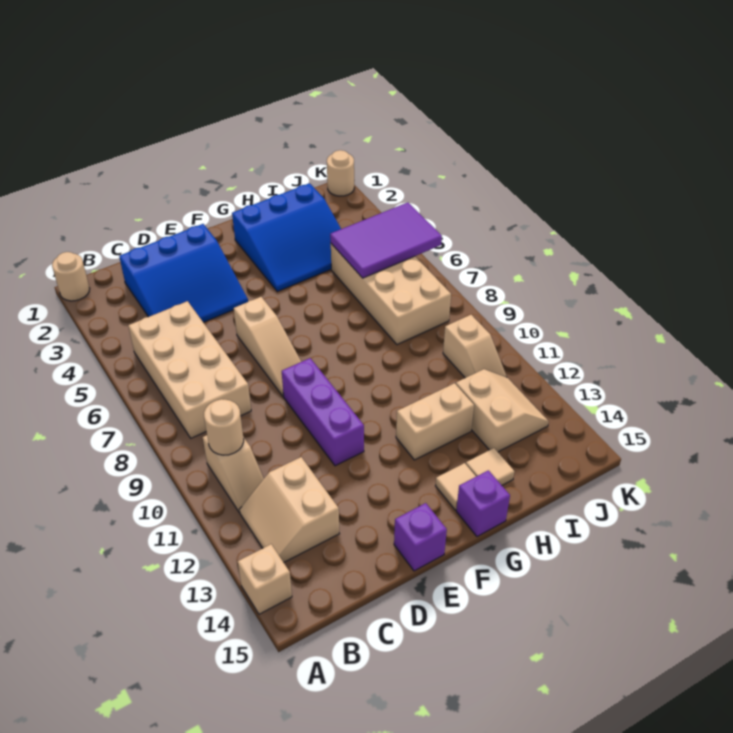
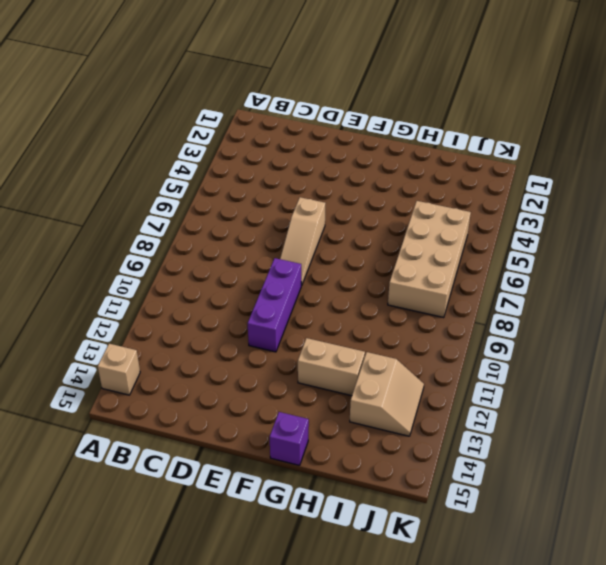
none -> tan round brick A1 level 1
none -> tan brick B5:C8 level 1
none -> tan slope B10:B11 level 1 top 10

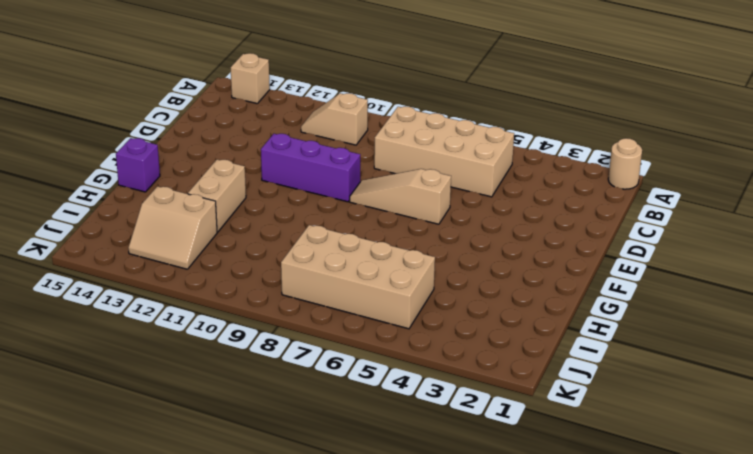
none -> tan slope B12:C13 level 1 top C
none -> blue slope C2:E4 level 1 top 2
none -> purple brick E15 level 1

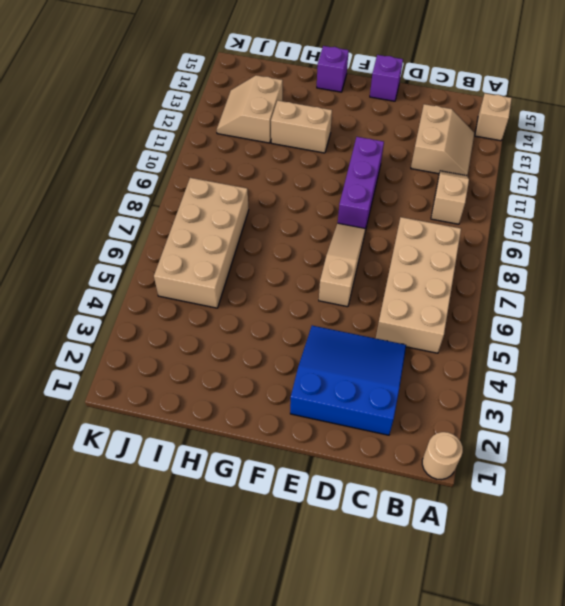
none -> blue slope G2:I4 level 1 top 2
none -> tan tile G14 level 1
none -> tan tile H14 level 1

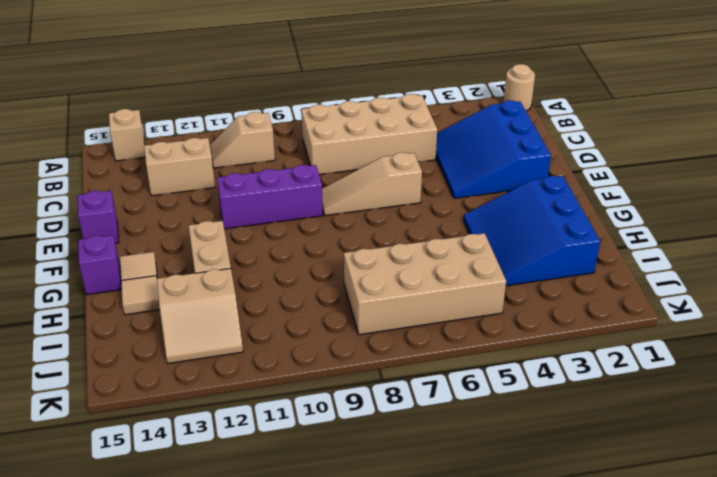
none -> tan slope J10:J11 level 1 top 10
none -> tan round brick K1 level 1
none -> tan round brick B10 level 2

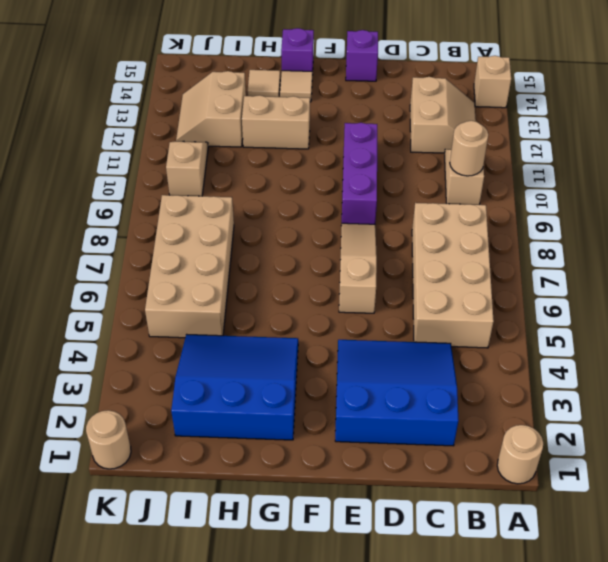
none -> purple tile I5:K6 level 2

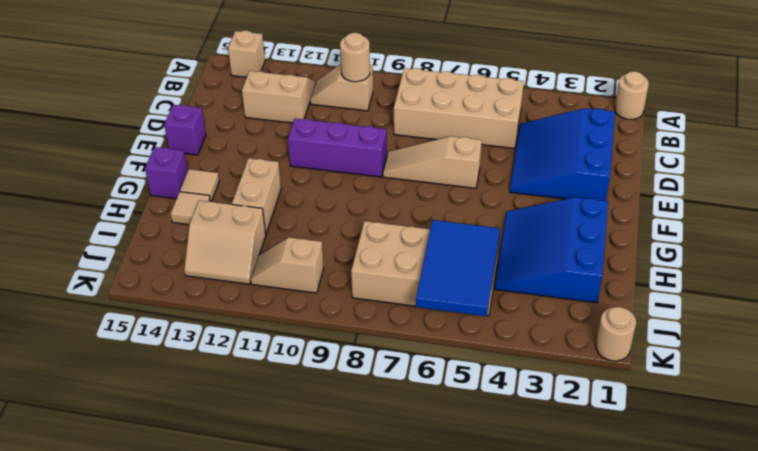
blue tile I5:K6 level 2 -> purple tile I5:K6 level 2

